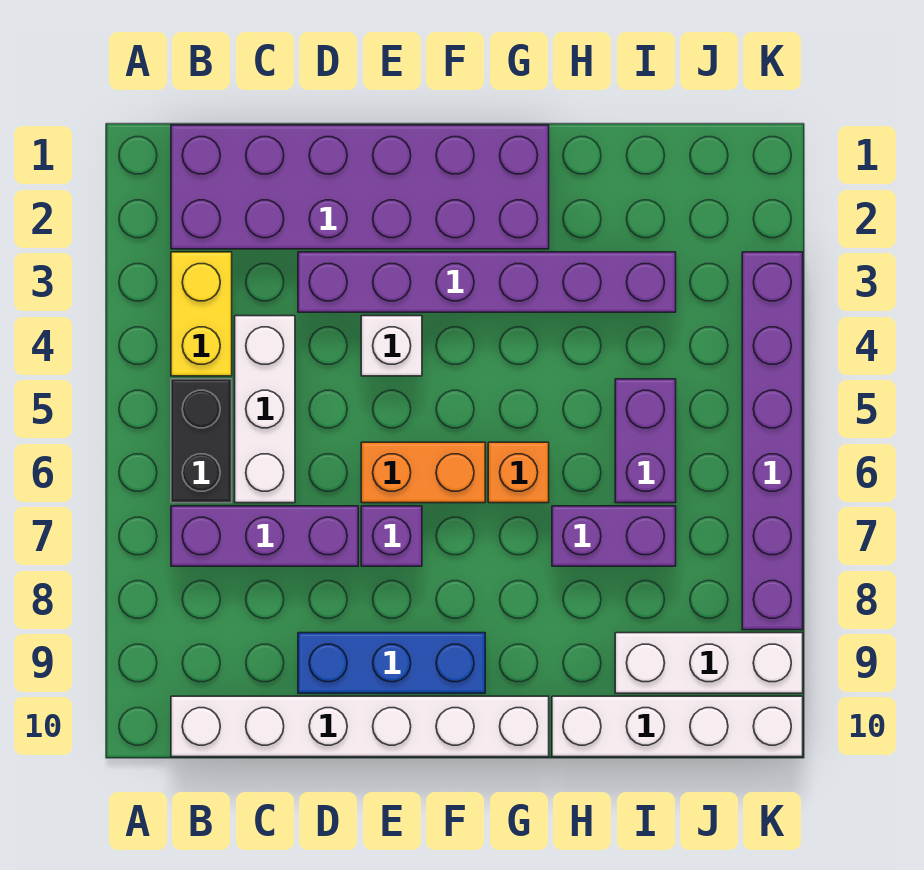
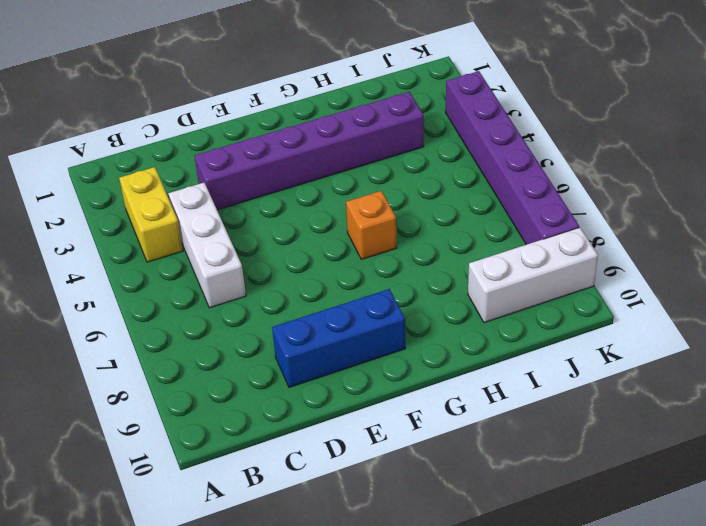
none -> purple brick B1:G2 level 1
none -> black brick B5:B6 level 1
none -> purple brick B7:D7 level 1

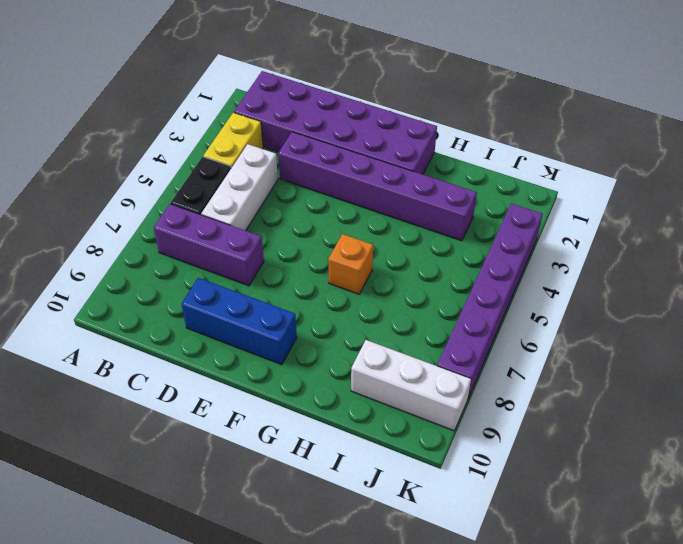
none -> white brick B10:G10 level 1
none -> white brick E4 level 1
none -> orange brick E6:F6 level 1

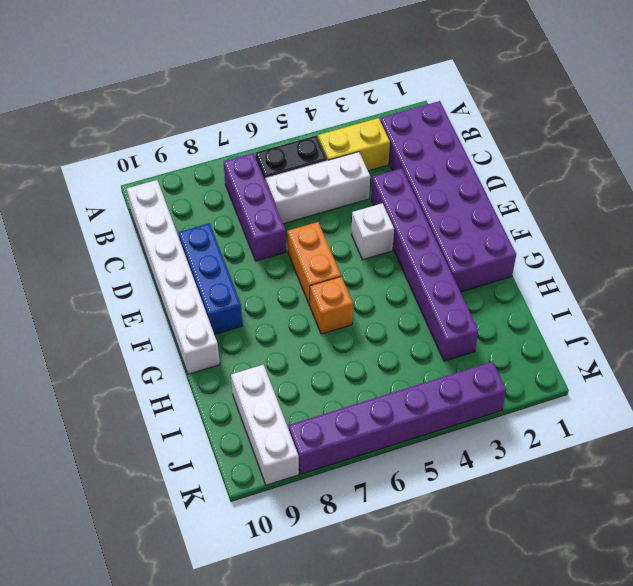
none -> purple brick E7 level 1
none -> purple brick H7:I7 level 1
none -> white brick H10:K10 level 1

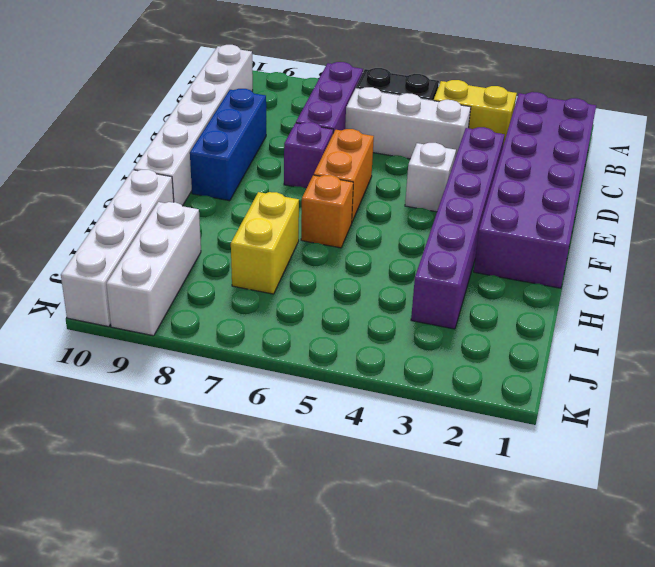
yellow brick H7:I7 level 1 -> purple brick H7:I7 level 1
none -> purple brick I5:I6 level 1
none -> purple brick K3:K8 level 1

